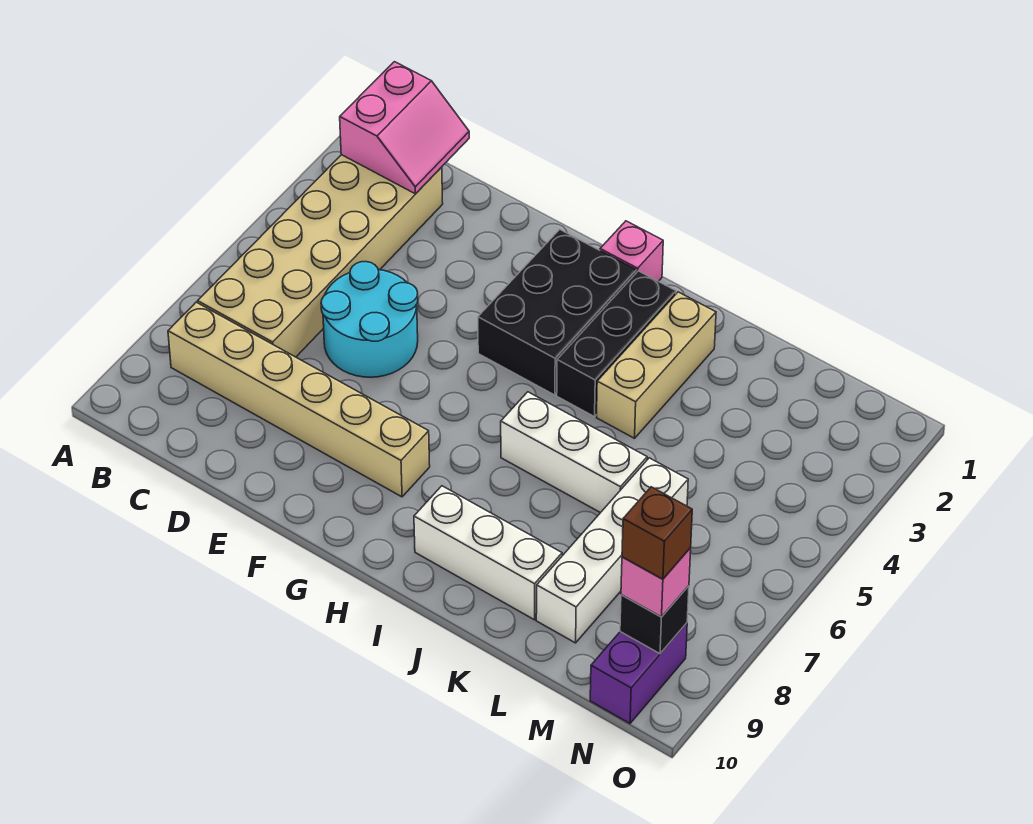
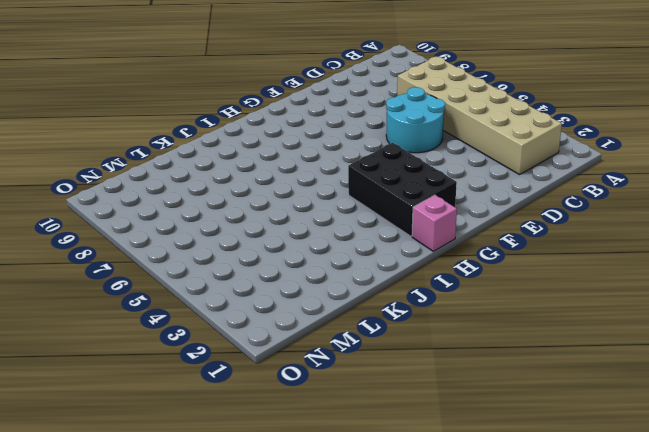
none -> tan brick B8:G8 level 1
none -> black brick I2:I4 level 1
none -> white brick I6:K6 level 1

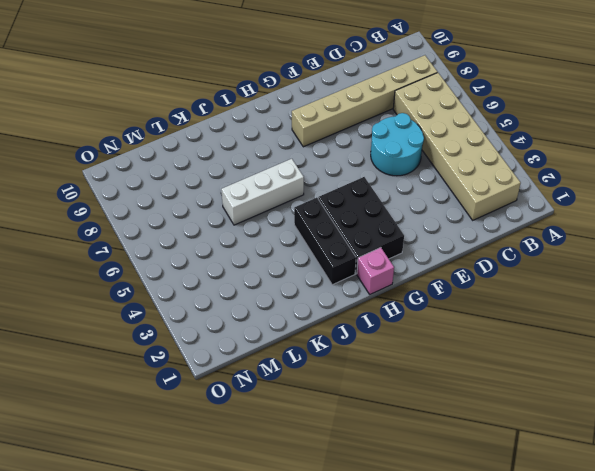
none -> white brick I9:K9 level 1
none -> tan brick J2:J4 level 1
none -> white brick L6:L9 level 1

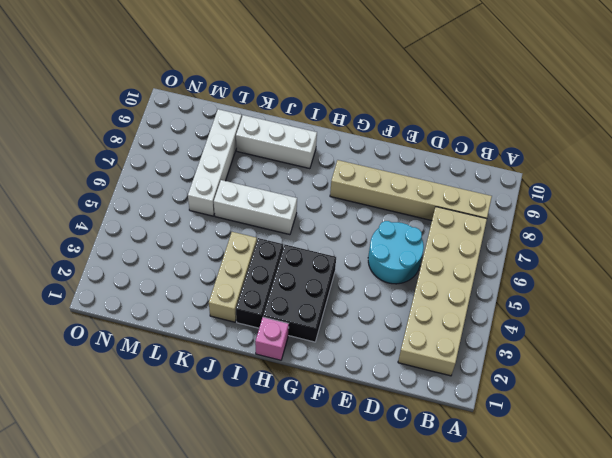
none -> purple brick N9:N10 level 1
none -> pink slope B1:C2 level 2 top B
none -> black brick N9 level 2

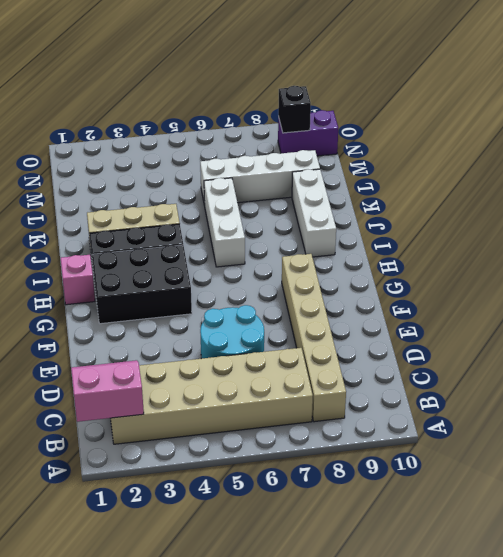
none -> pink brick N9 level 3
none -> brown brick N9 level 4

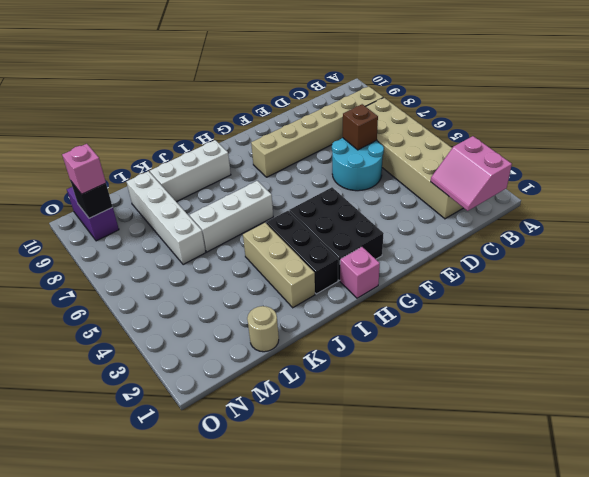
brown brick D6 level 2 -> brown brick N9 level 4
tan round brick L1 level 1 -> none

